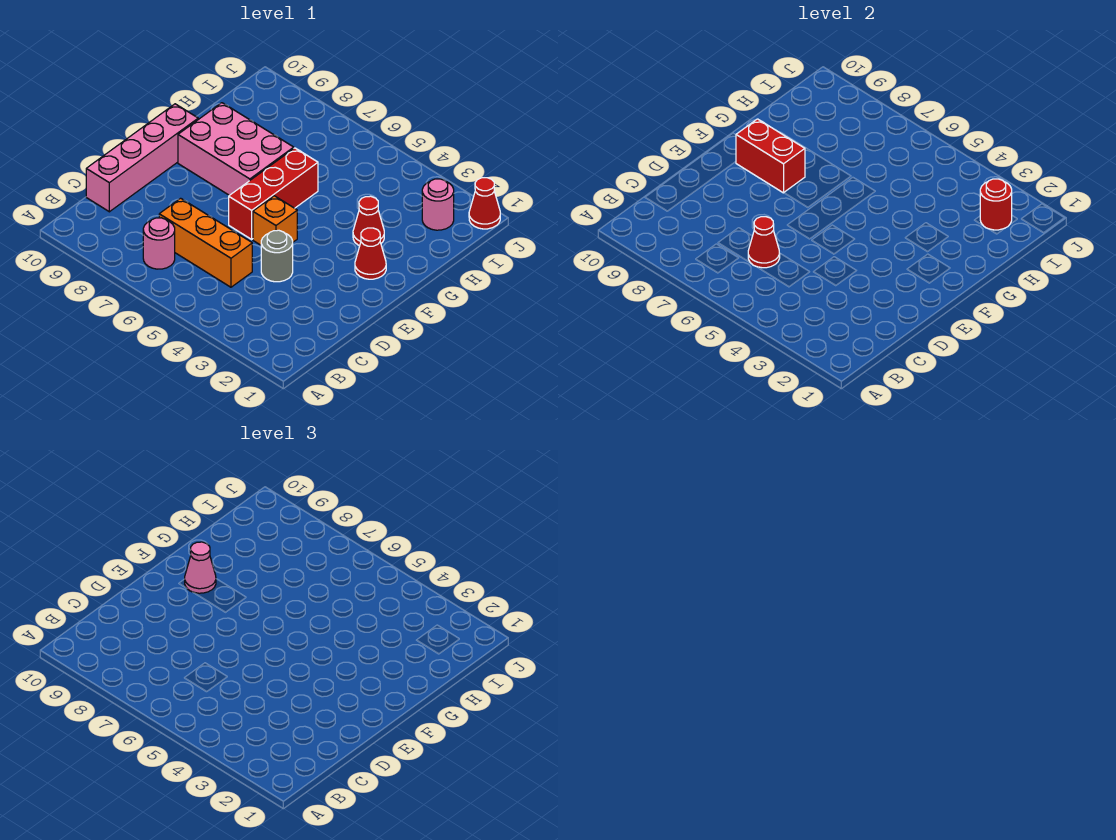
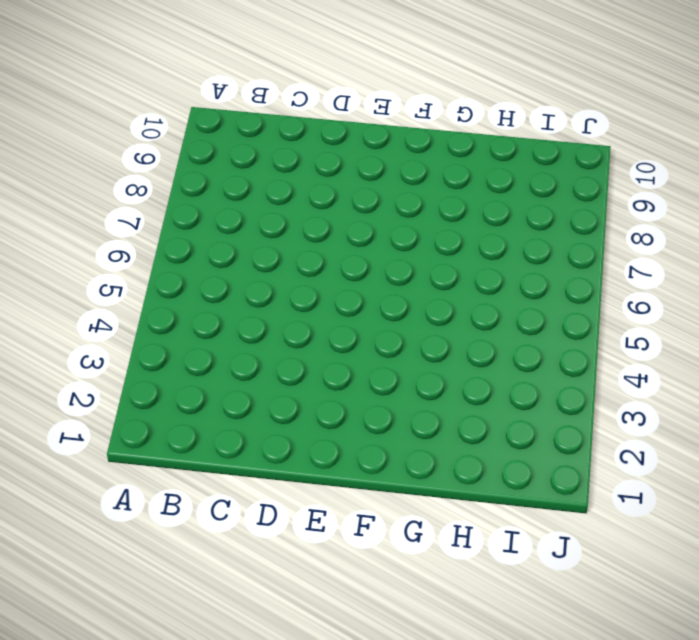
none -> pink round brick B7 level 1
none -> orange brick C5:C7 level 1
none -> pink brick C10:F10 level 1

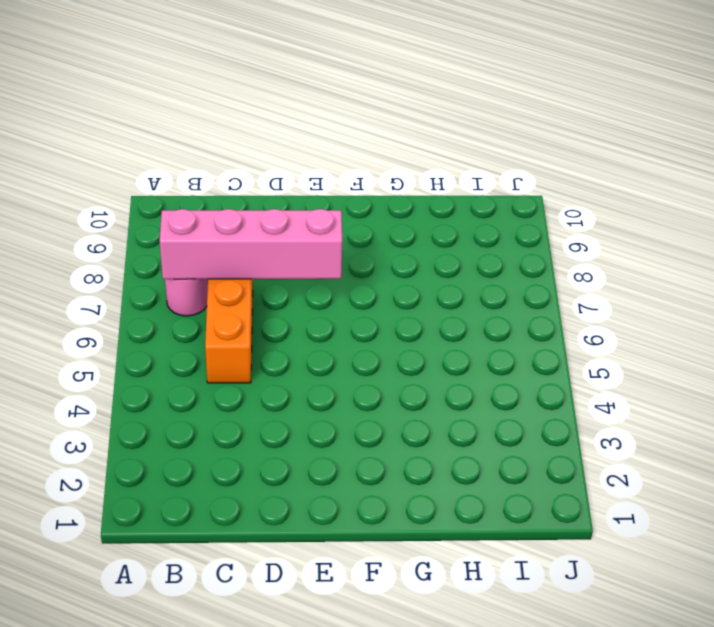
pink brick B7:E7 level 2 -> pink brick C10:F10 level 1
none -> grey round brick D4 level 1
none -> orange brick E5 level 1
none -> red brick E6:G6 level 1

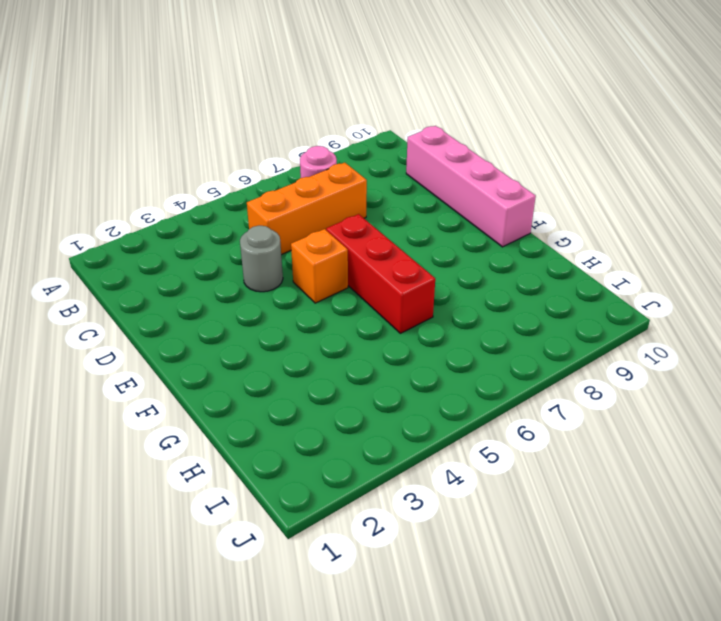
none -> red cone F2 level 1
none -> pink brick F7:G9 level 1
none -> red cone G3 level 1

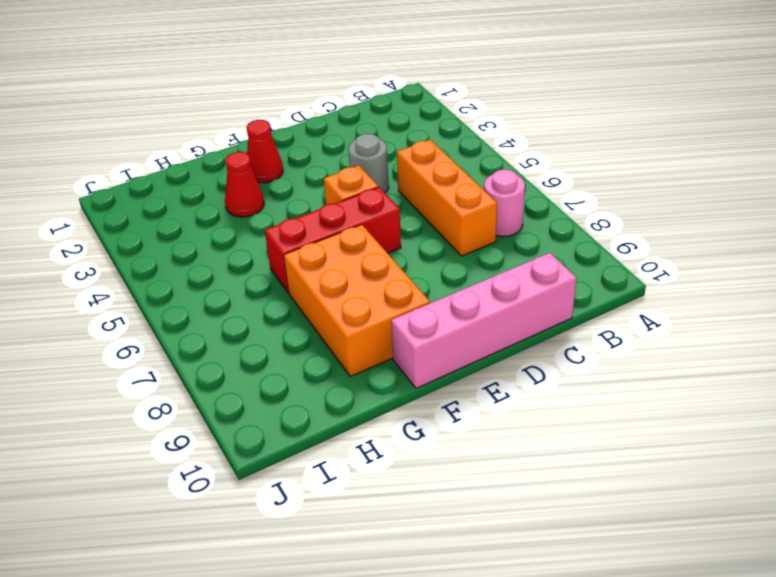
orange brick F7:G9 level 1 -> pink brick F7:G9 level 1
none -> pink round brick I2 level 1
none -> red cone J1 level 1
none -> red cone C6 level 2

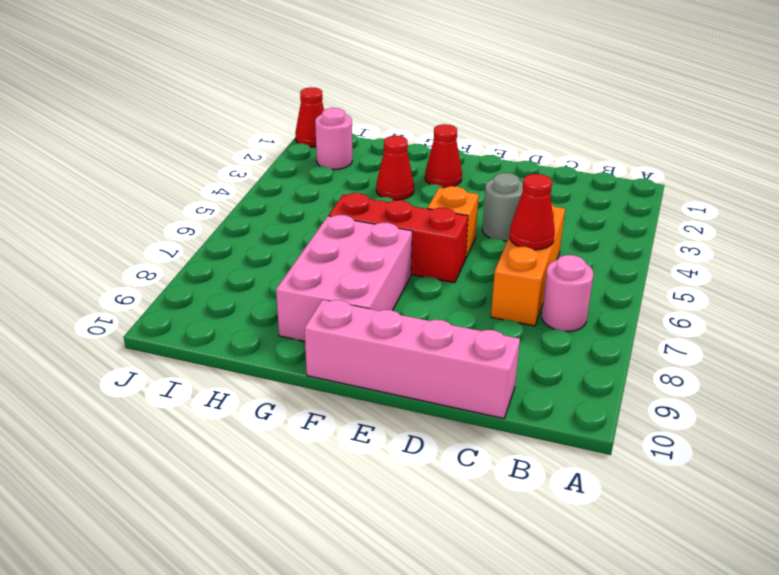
none -> red brick F8:F9 level 2
none -> red round brick I2 level 2
none -> pink cone F9 level 3

